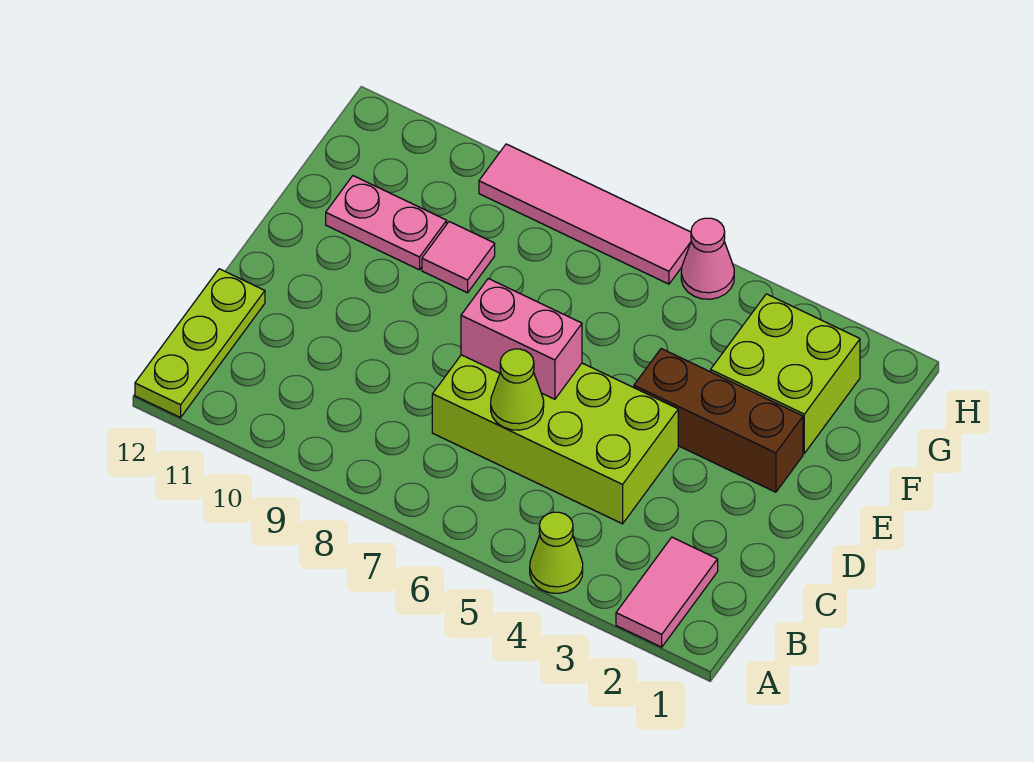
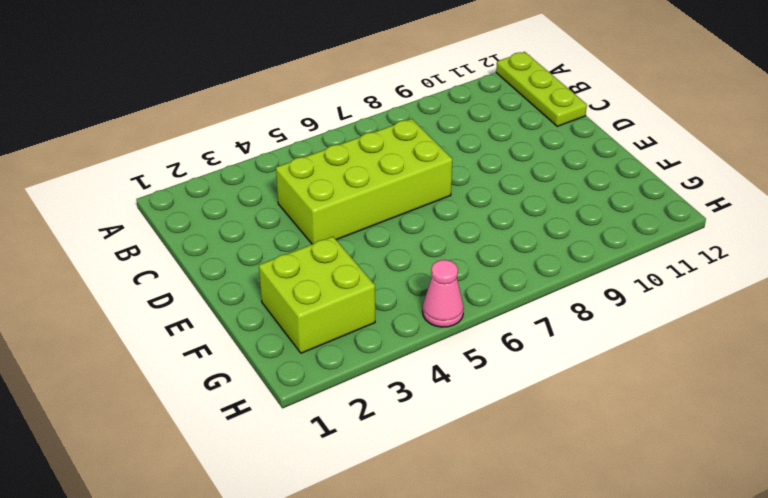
none -> pink tile A2:B2 level 1
none -> lime cone A4 level 1
none -> brown brick E2:E4 level 1

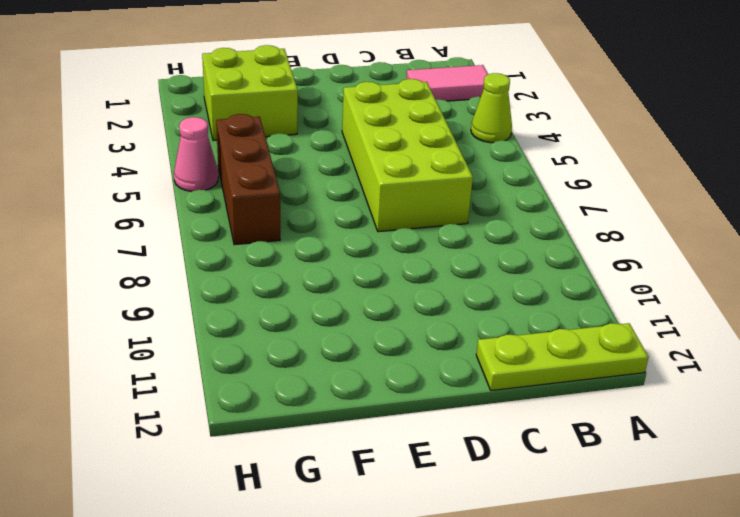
brown brick G5:G7 level 1 -> brown brick E2:E4 level 1
none -> pink tile F9 level 1
none -> pink plate F10:F11 level 1
none -> pink tile H6:H9 level 1

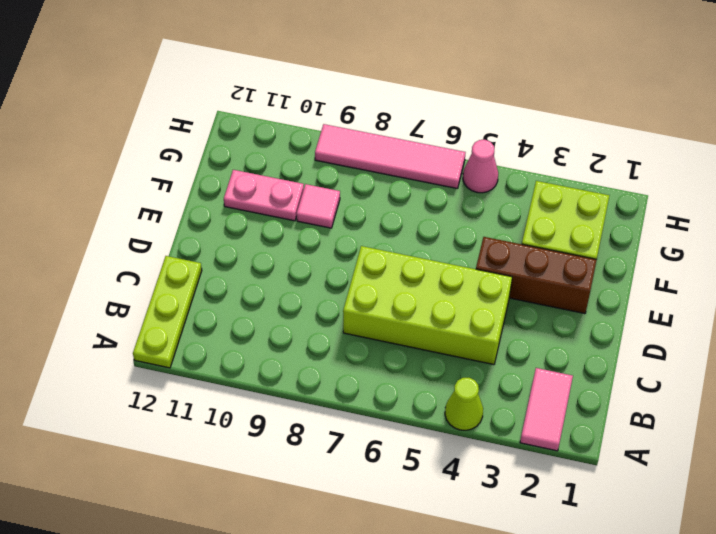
none -> lime cone C6 level 2
none -> pink brick D6:D7 level 2

